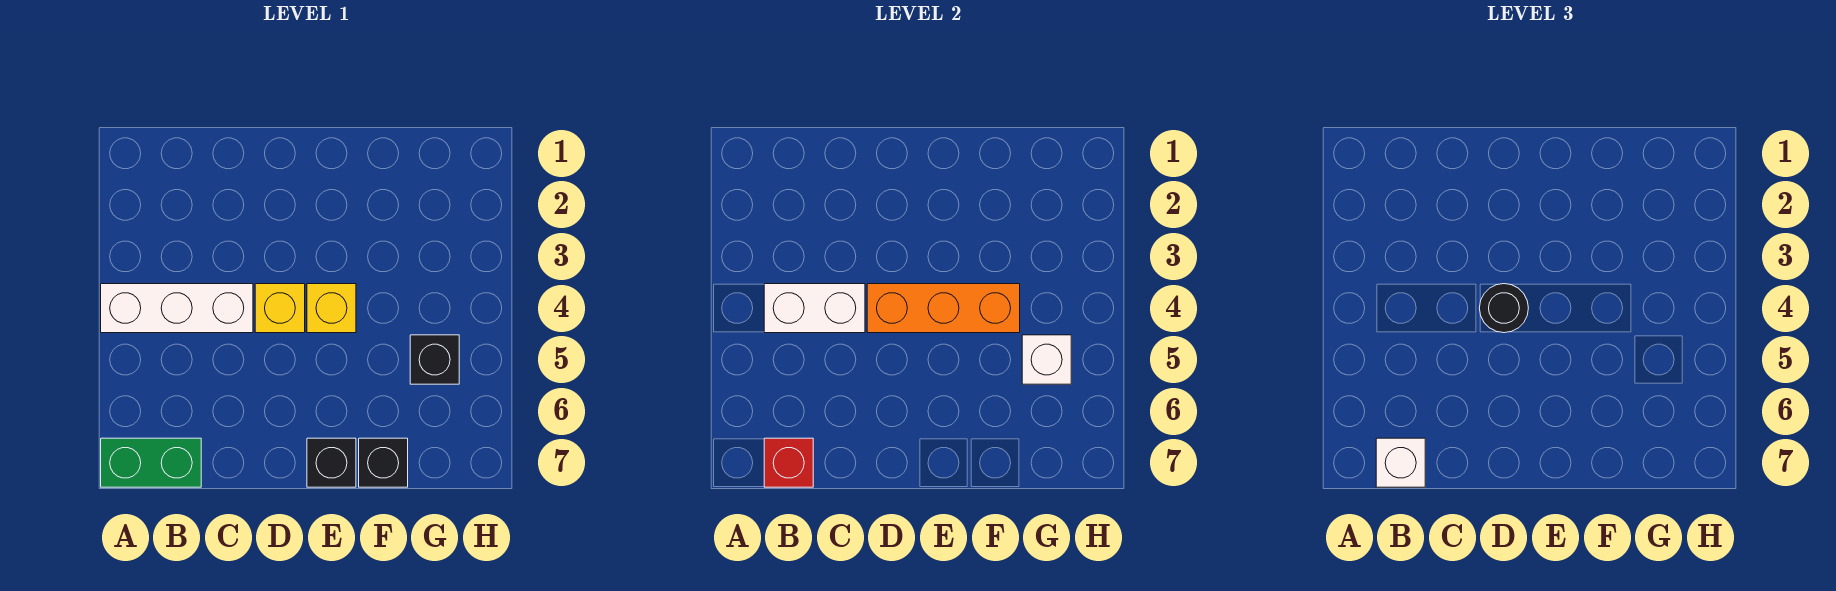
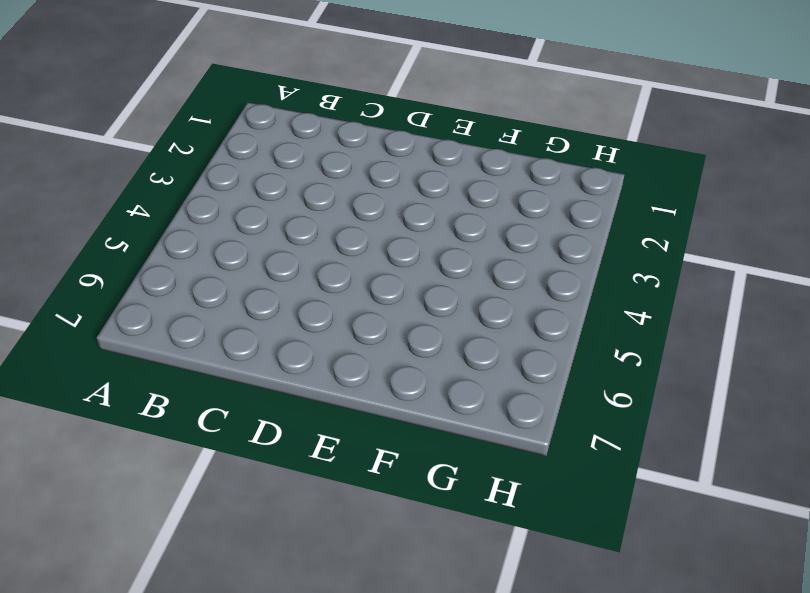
none -> white brick A4:C4 level 1
none -> green brick A7:B7 level 1
none -> yellow brick D4 level 1

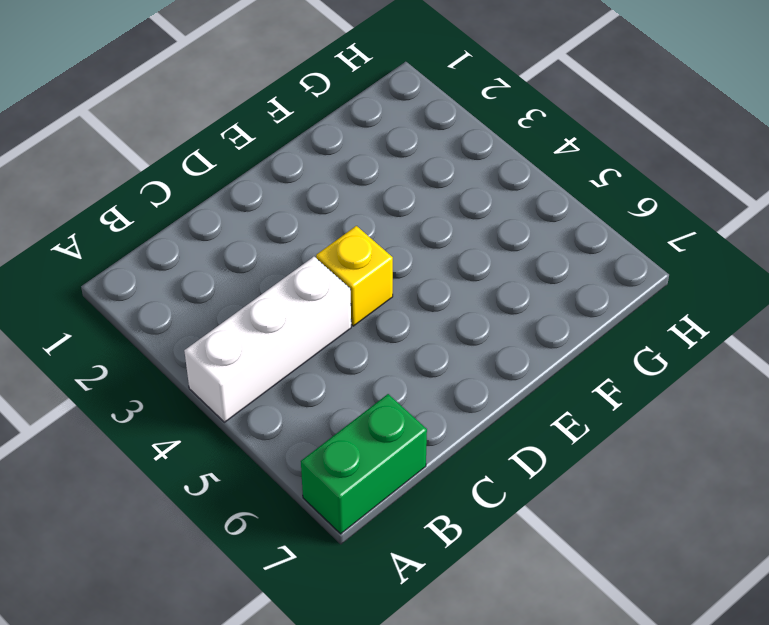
none -> yellow brick E4 level 1
none -> black brick E7 level 1
none -> black brick F7 level 1

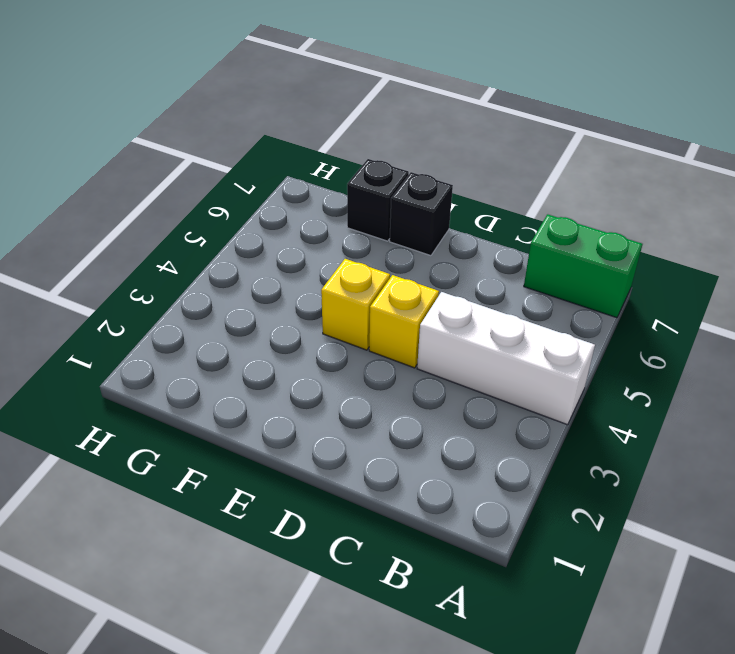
none -> black brick G5 level 1
none -> white brick B4:C4 level 2
none -> red brick B7 level 2

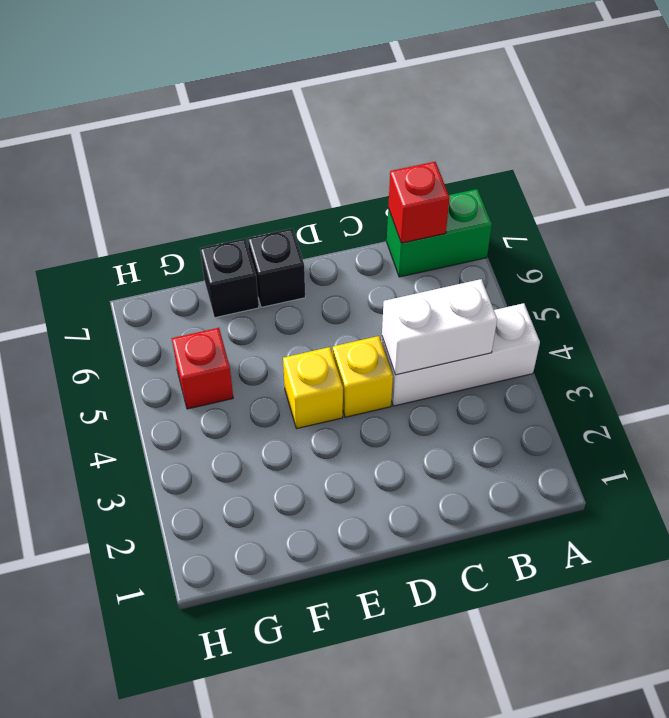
red brick G5 level 1 -> black brick G5 level 1
none -> orange brick D4:F4 level 2
none -> white brick G5 level 2
none -> white brick B7 level 3

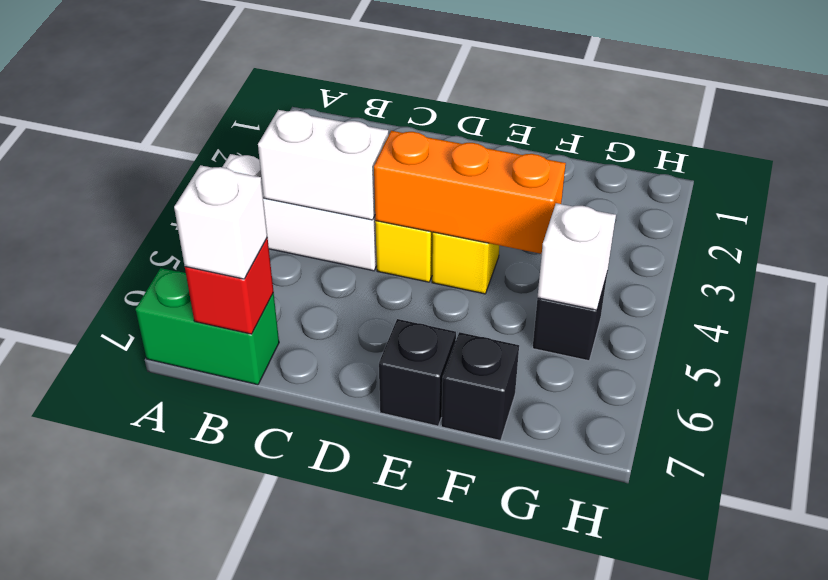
none -> black round brick D4 level 3

